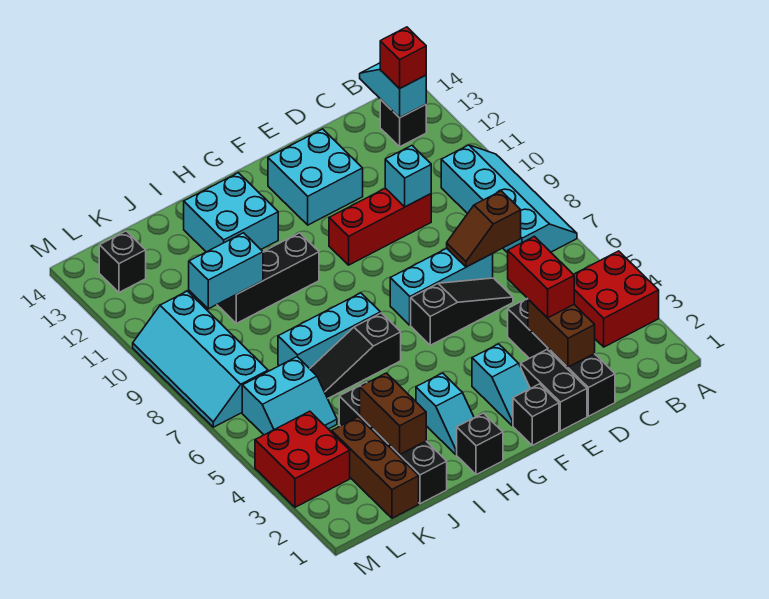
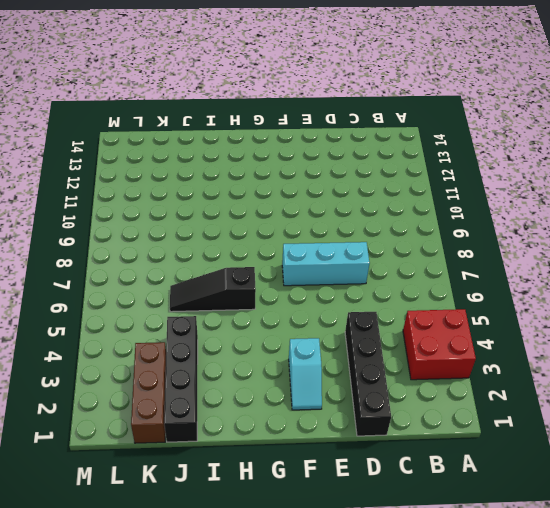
none -> cyan slope A7:B10 level 1 top B
none -> black brick B13 level 1
none -> black slope D6:F6 level 1 top F
none -> red brick D10:F10 level 1

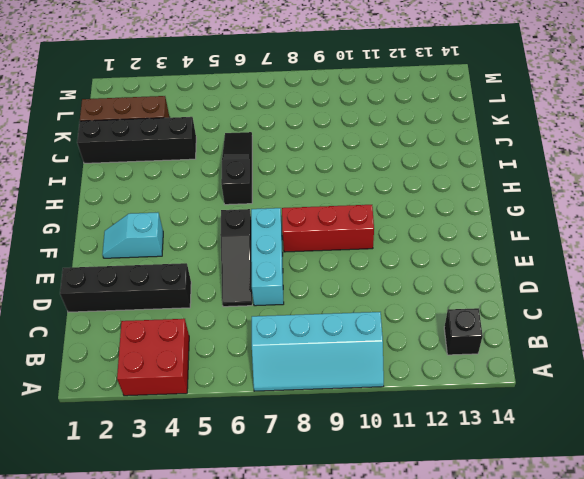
red brick F8:F10 level 1 -> red brick D10:F10 level 1
none -> black brick E1:E2 level 1
none -> cyan brick E12:F13 level 1
none -> black brick F1 level 1
none -> black brick H1 level 1

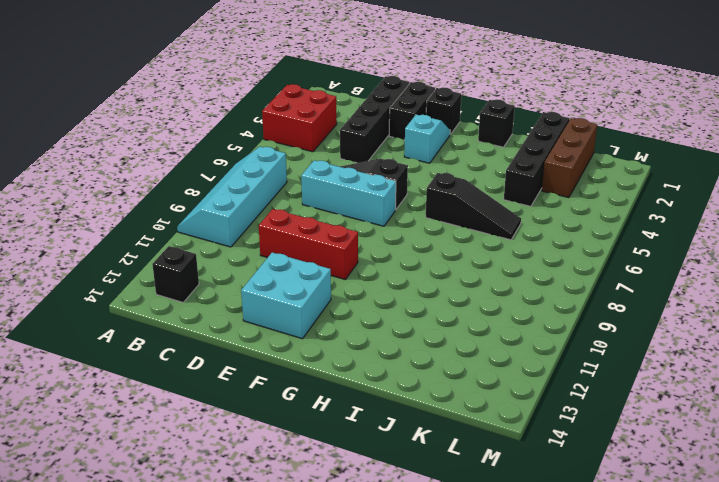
none -> cyan slope H2:H3 level 1 top 3
none -> cyan brick H7:J7 level 1
none -> black brick H10:J10 level 1
none -> cyan brick H12:I13 level 1

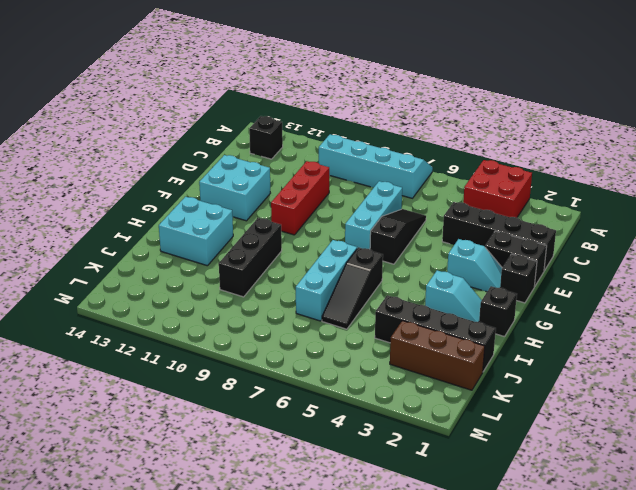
none -> cyan slope K5:L6 level 1 top 6
none -> red brick L3:M4 level 1
none -> cyan slope L7:M10 level 1 top L
none -> black brick L13 level 1

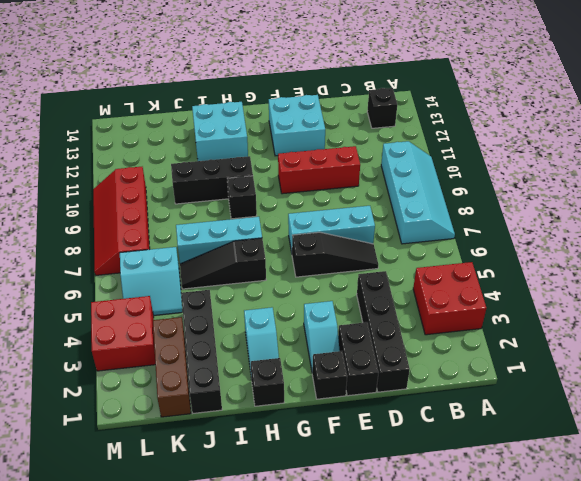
black brick H9 level 1 -> black brick L13 level 1
red slope L7:M10 level 1 top L -> cyan slope L7:M10 level 1 top L
none -> cyan slope B13:B14 level 2 top 13
none -> brown slope C7:D7 level 2 top C
none -> brown brick D2:D3 level 2
none -> cyan brick D10 level 2

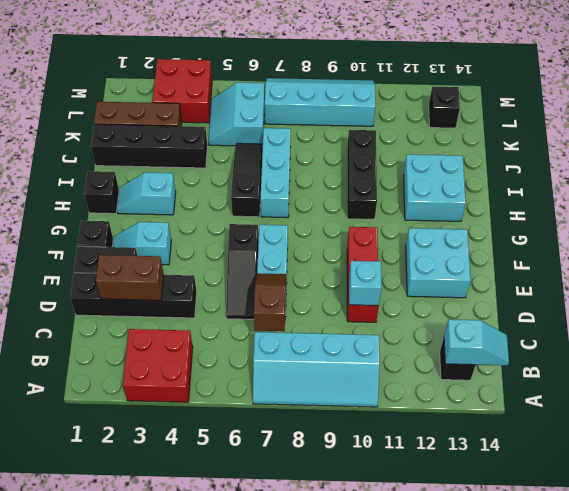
none -> brown brick J2:J3 level 2
none -> cyan brick J10:K10 level 2
none -> red brick B13 level 3
none -> red brick D3:D4 level 3

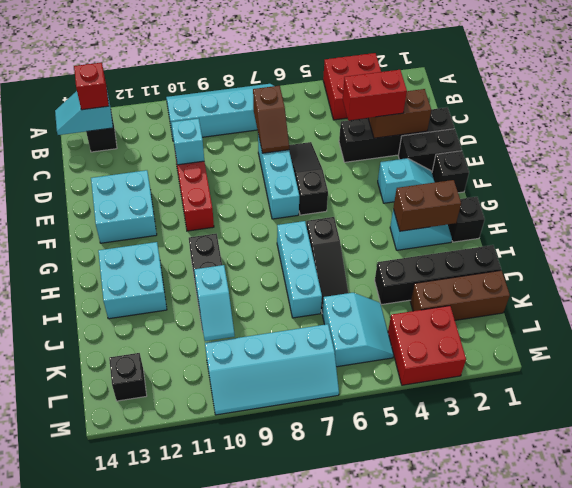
brown brick H2:H3 level 2 -> brown brick J2:J3 level 2
cyan slope J10:K10 level 2 top J -> cyan brick J10:K10 level 2

